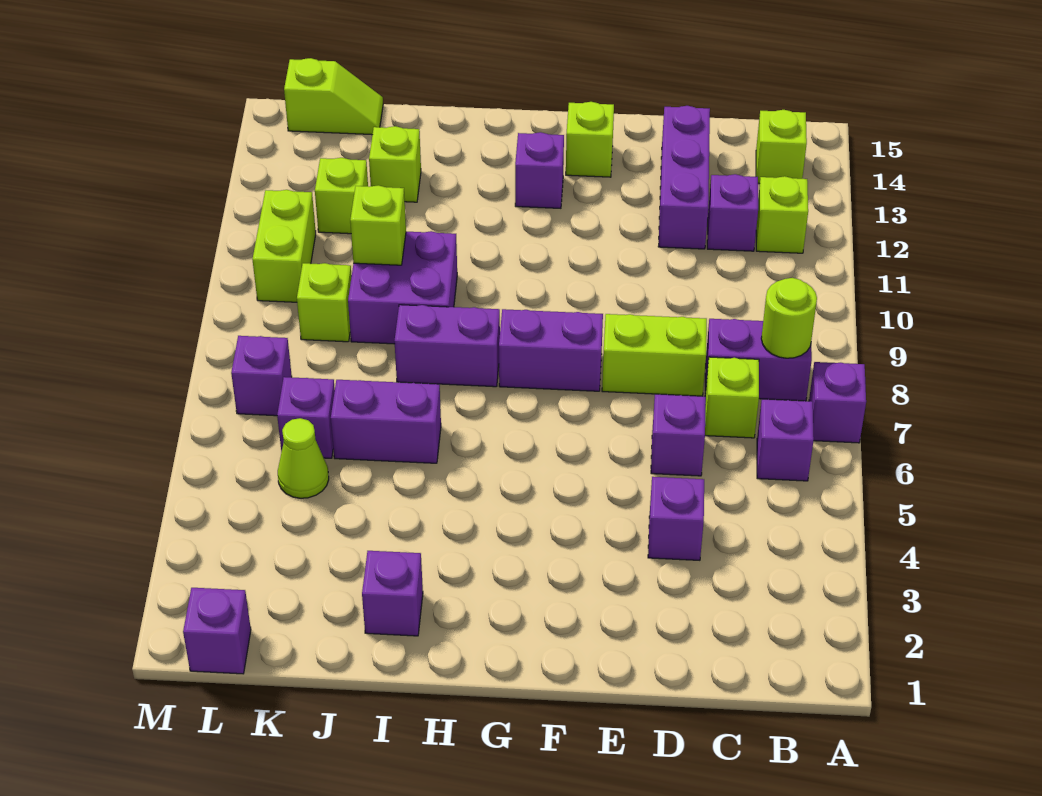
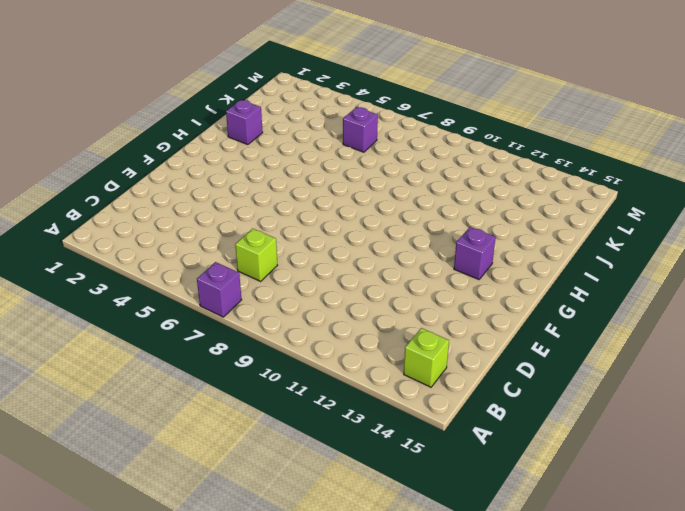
none -> purple brick B6 level 1
none -> purple brick B8:C8 level 1
none -> lime brick B12 level 1

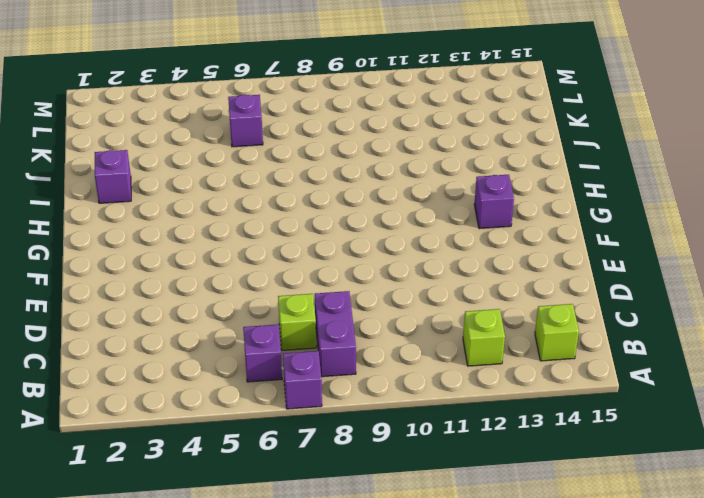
none -> purple brick C12 level 1
none -> purple brick D4 level 1
none -> purple brick D6 level 1

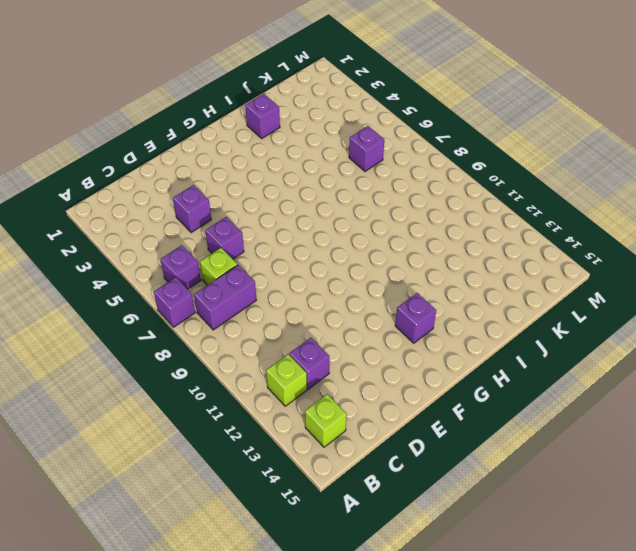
none -> lime brick D8:E8 level 1
none -> purple brick D12:D14 level 1
none -> purple brick F8:G8 level 1

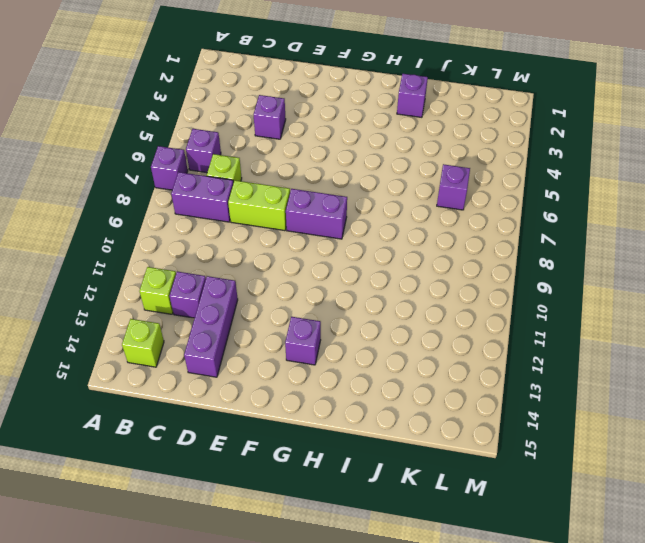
none -> purple brick D6 level 1
none -> lime brick F14 level 1
none -> purple brick H8:I8 level 1

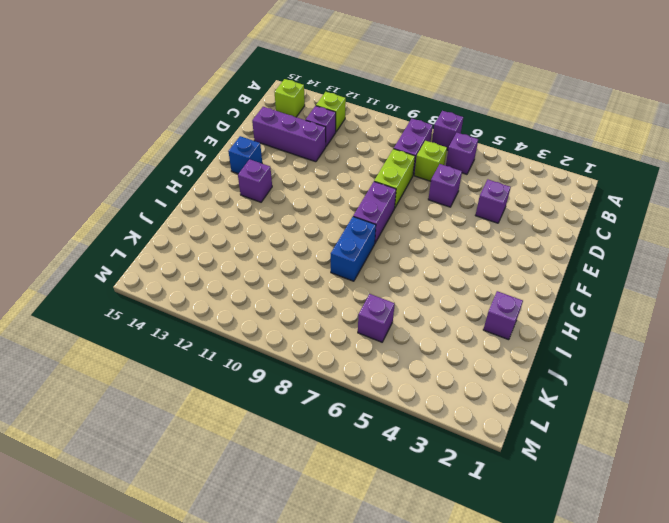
blue brick F14 level 1 -> lime brick F14 level 1
blue brick H8:I8 level 1 -> purple brick H8:I8 level 1
none -> purple brick I6:J6 level 1
none -> purple brick I9:J10 level 1
none -> lime brick J13 level 1

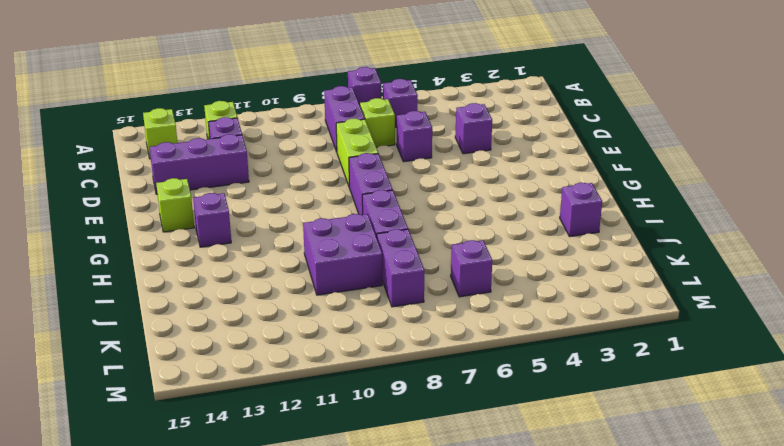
purple brick J8:K8 level 1 -> purple brick I6:J6 level 1
none -> lime brick J13 level 1
none -> lime cone K5 level 1
none -> lime brick K9 level 1

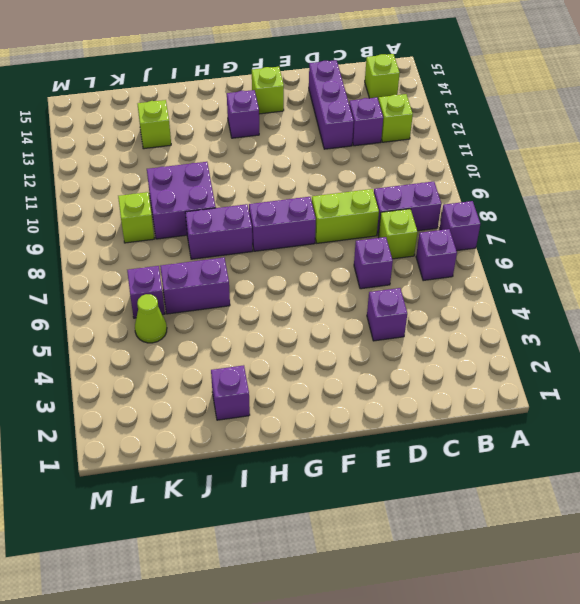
none -> lime brick K12 level 1
none -> lime slope K15:L15 level 1 top L
none -> purple brick L1 level 1

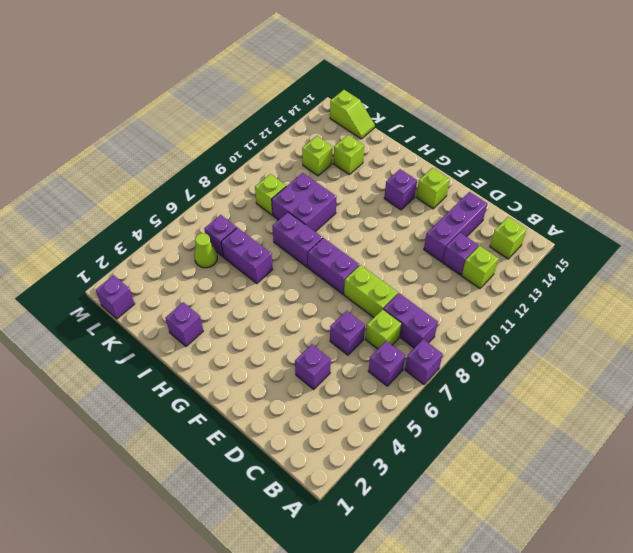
none -> purple brick L7 level 1
none -> lime brick L10:L11 level 1
none -> lime round brick B8 level 2

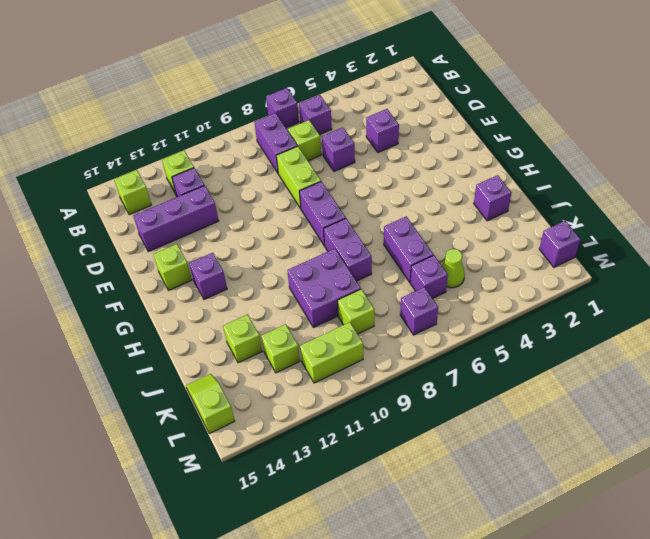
none -> lime round brick B8 level 2
none -> lime brick J10 level 2

